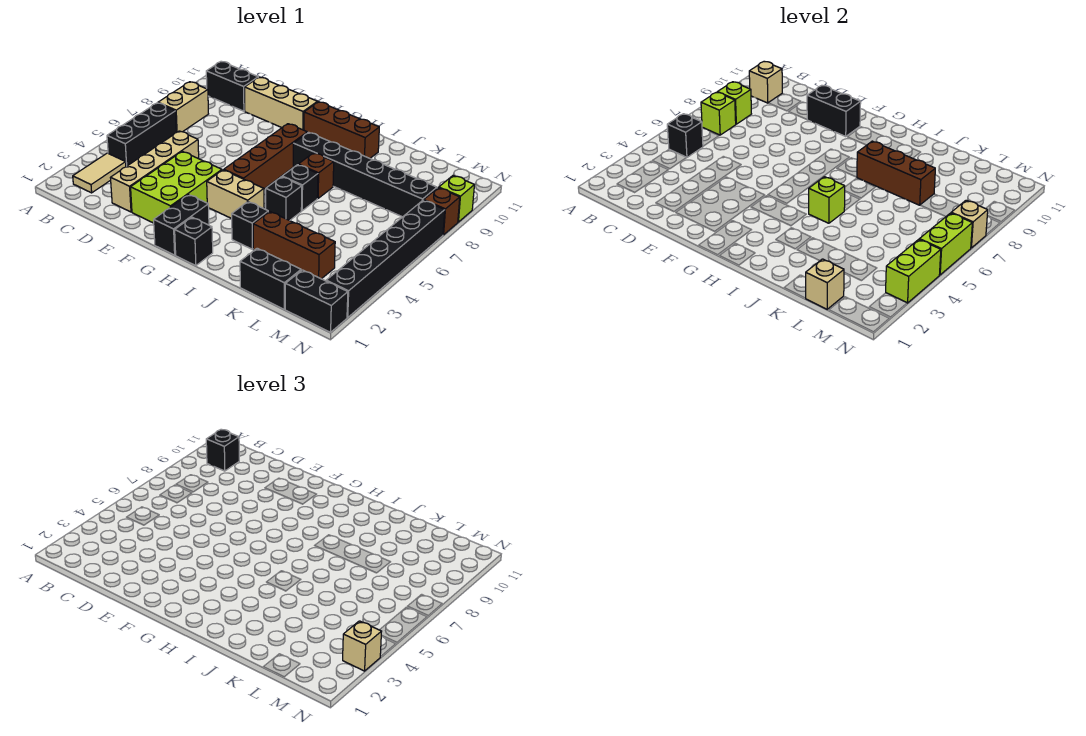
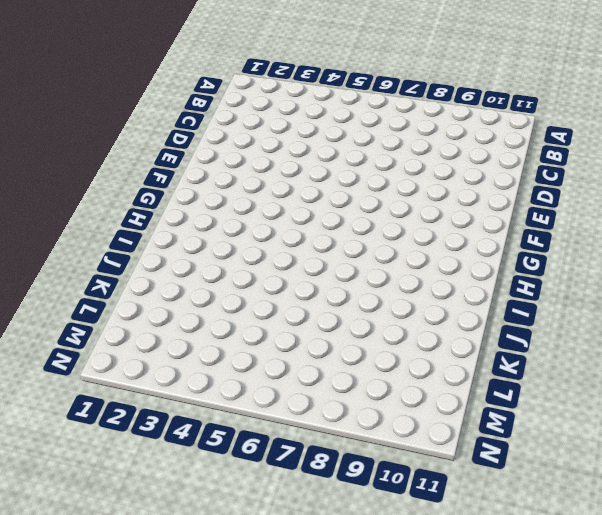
none -> tan tile B2:B3 level 1
none -> black brick B4:B6 level 1
none -> tan brick B7:B8 level 1
none -> black brick B10:C10 level 1

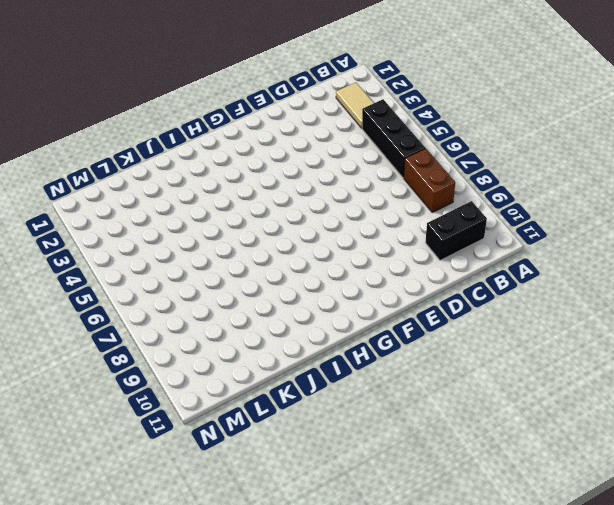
brown brick B7:B8 level 1 -> tan brick B7:B8 level 1
none -> tan brick D2:D5 level 1
none -> tan brick D10:F10 level 1
none -> lime brick E2:F4 level 1
none -> black brick G1:G2 level 1

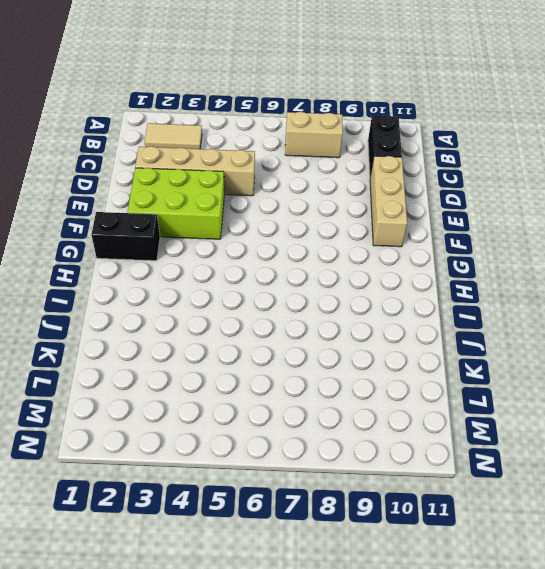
none -> black brick B4:B6 level 1
none -> tan brick G4:H4 level 1
none -> brown brick G5:G8 level 1
none -> brown brick G10:I10 level 1

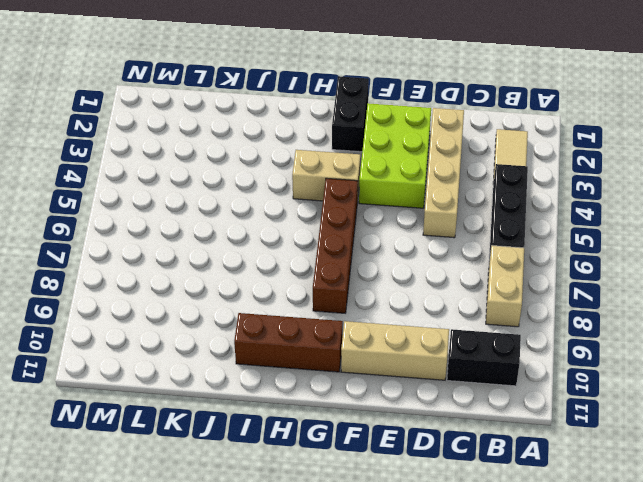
none -> black brick H1 level 1
none -> black brick H8:M8 level 1
none -> black brick I3 level 1
none -> black brick I5 level 1

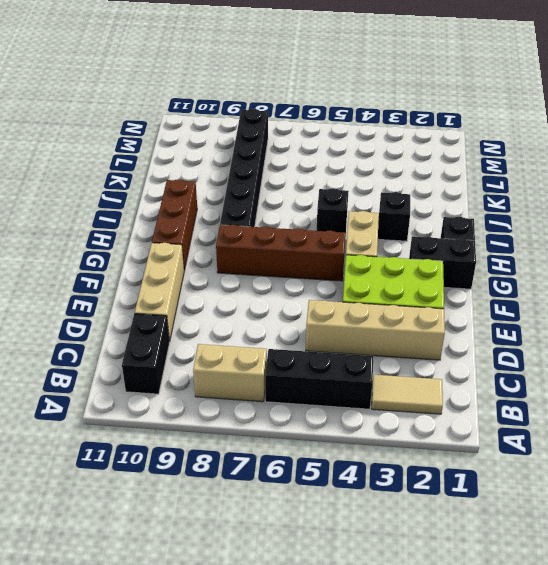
none -> black brick I6 level 1
none -> brown brick I7 level 1
none -> brown brick J3:L3 level 1
none -> black brick K1:L1 level 1

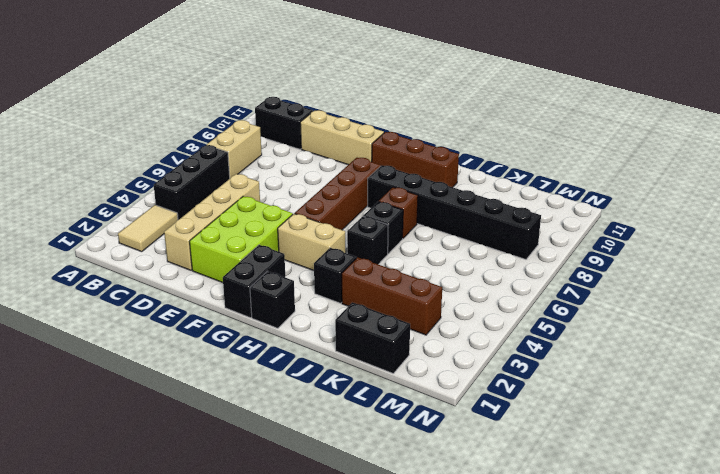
none -> black brick M1:N1 level 1
none -> black brick N2:N7 level 1
none -> brown brick N8 level 1
none -> lime brick N9 level 1

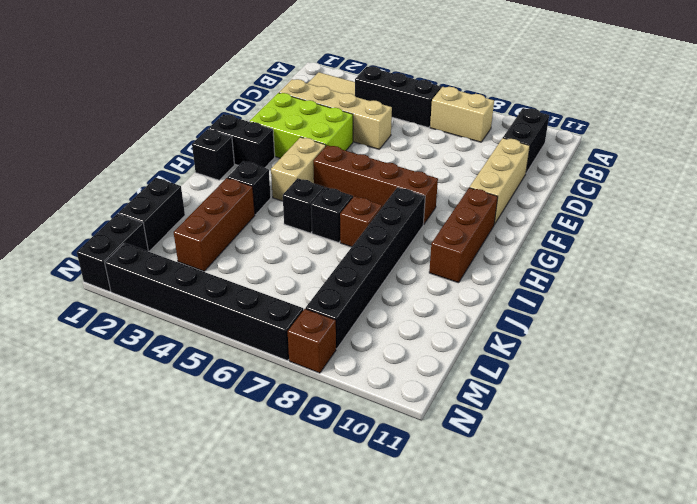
none -> lime brick N9 level 1
none -> black brick B5 level 2
none -> lime brick B7 level 2
none -> lime brick B8 level 2

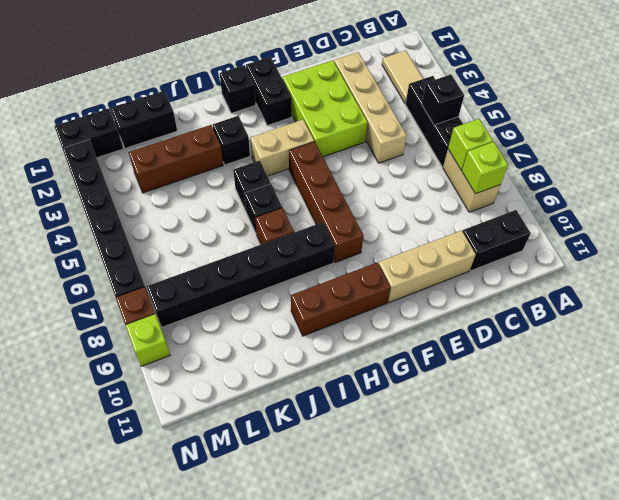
none -> tan brick B10 level 2
none -> black brick E10:F10 level 2
none -> lime brick I5 level 2
none -> brown brick I8:K8 level 2

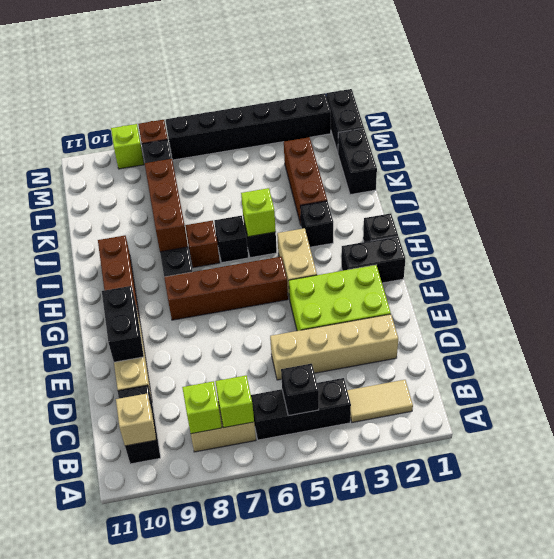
none -> tan brick L1 level 2
none -> lime brick N3:N4 level 2
none -> lime brick N5:N6 level 2
none -> tan brick N7 level 2

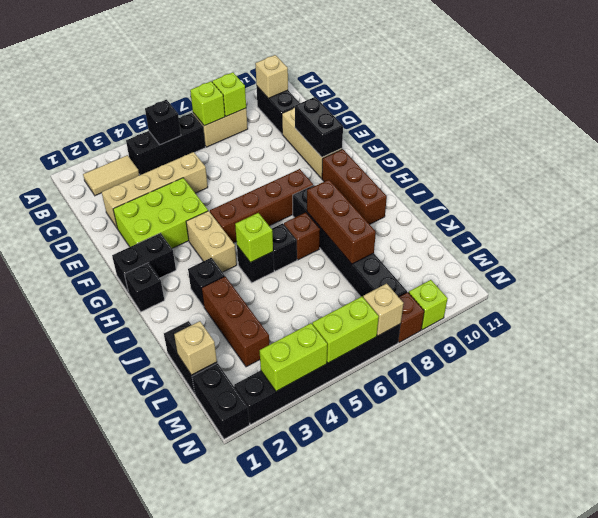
none -> black brick B10 level 3
none -> tan brick N3 level 3

